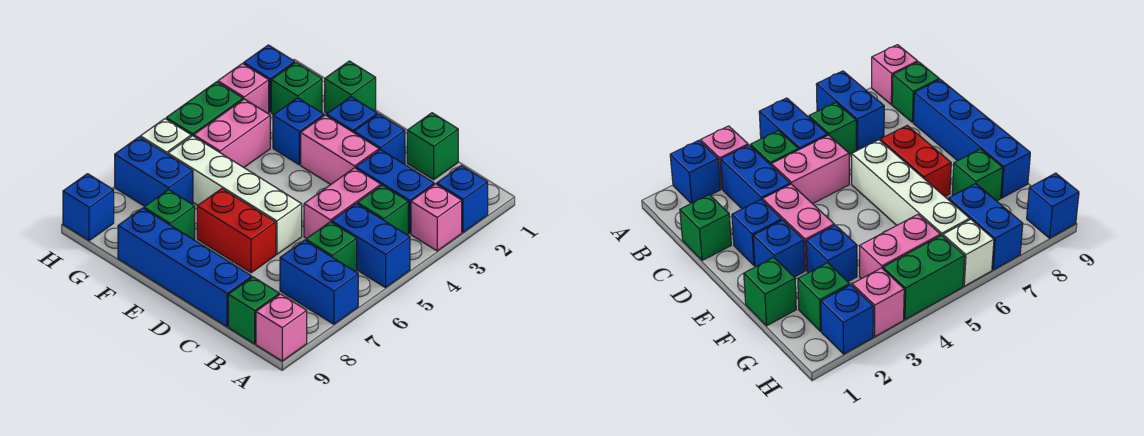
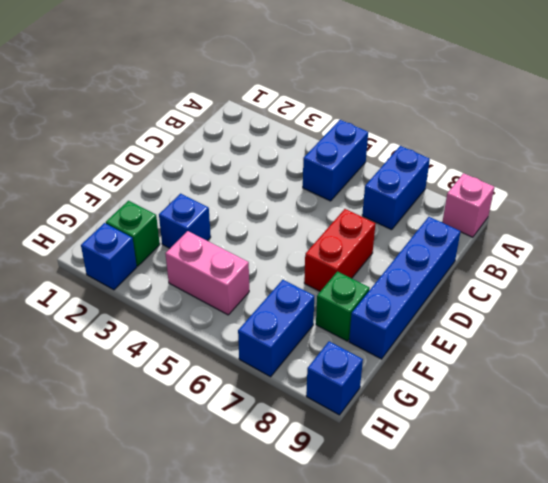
none -> blue brick A2 level 1
none -> pink brick A3 level 1
none -> blue brick B3:C3 level 1

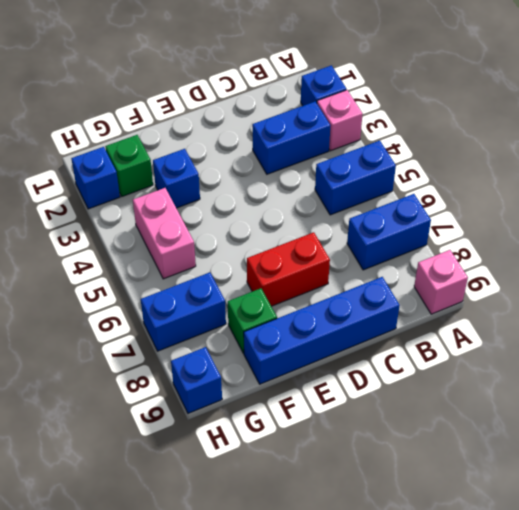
none -> green brick B4 level 1
none -> green brick B6 level 1
none -> green brick B9 level 1

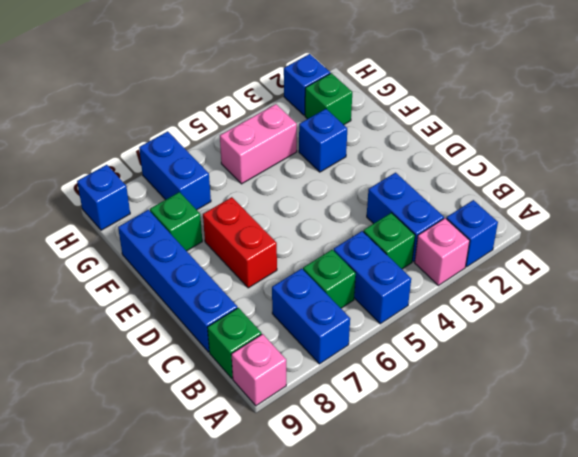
none -> green brick C1 level 1
none -> pink brick C4:C5 level 1
none -> blue brick D2 level 1

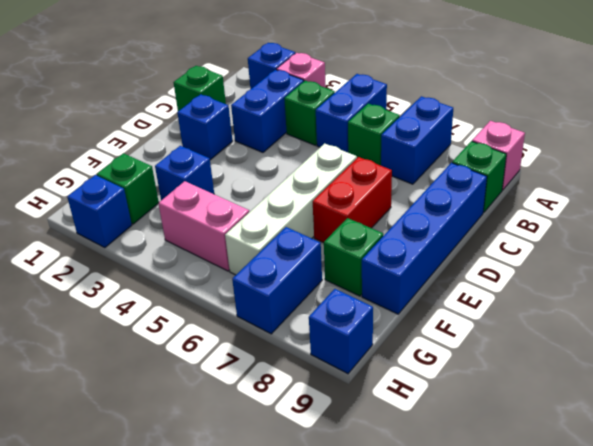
none -> pink brick C4:C5 level 1
none -> pink brick D3:E3 level 1
none -> blue brick E2 level 1

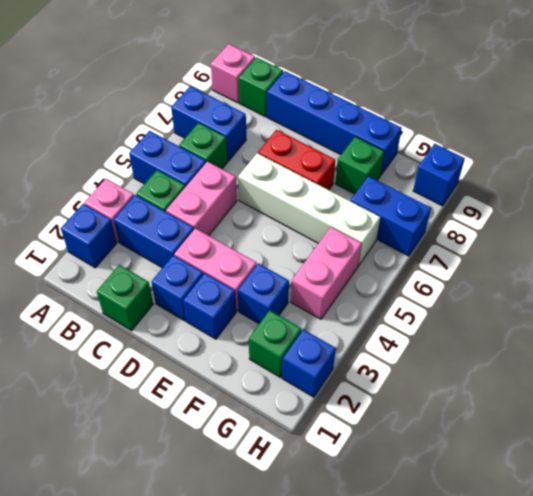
none -> green brick F1 level 1
none -> pink brick H3 level 1
none -> green brick H4:H5 level 1

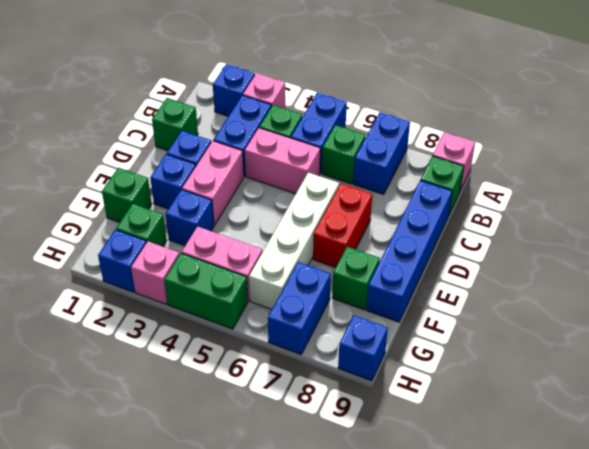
none -> white brick H6 level 1

